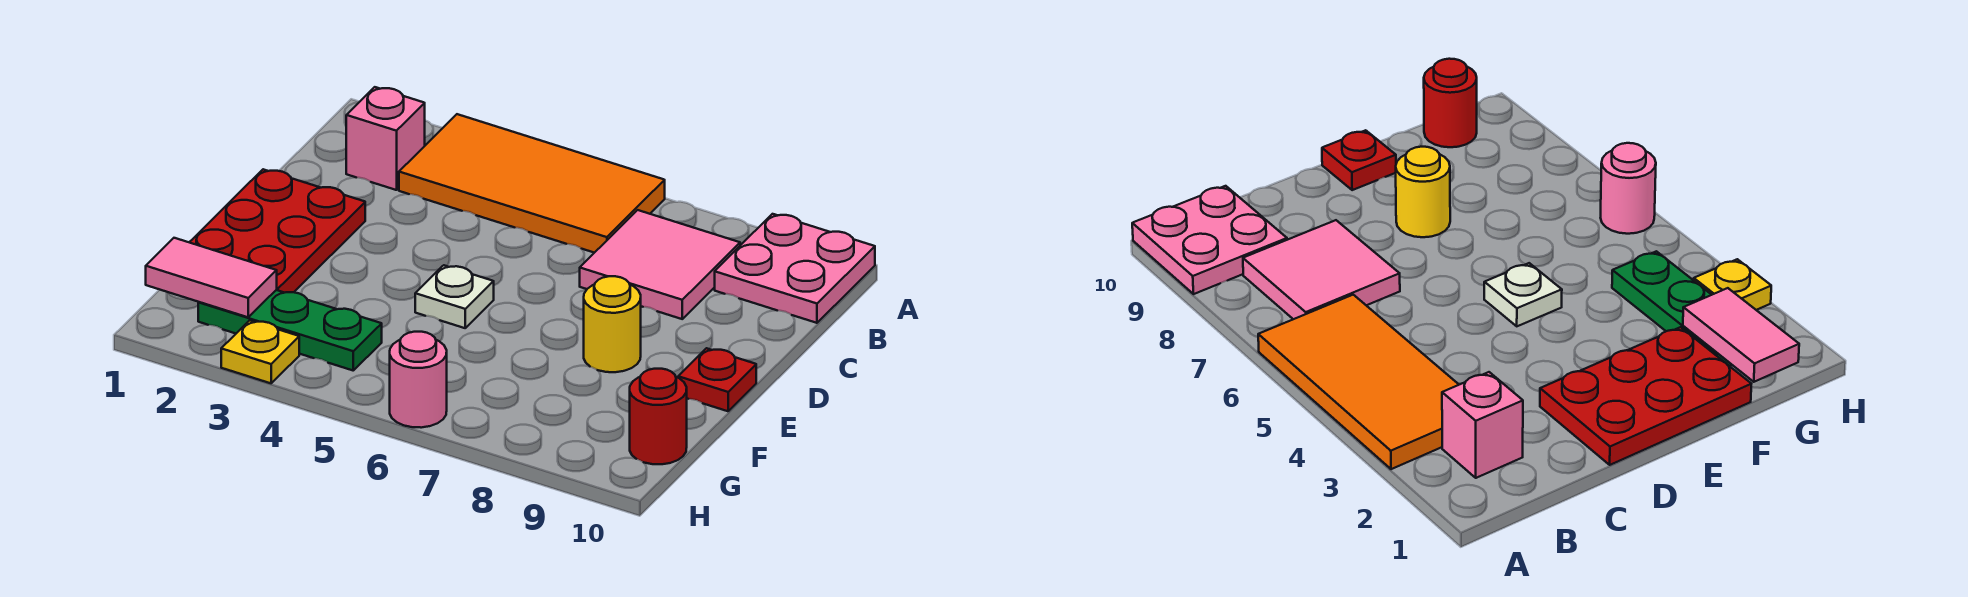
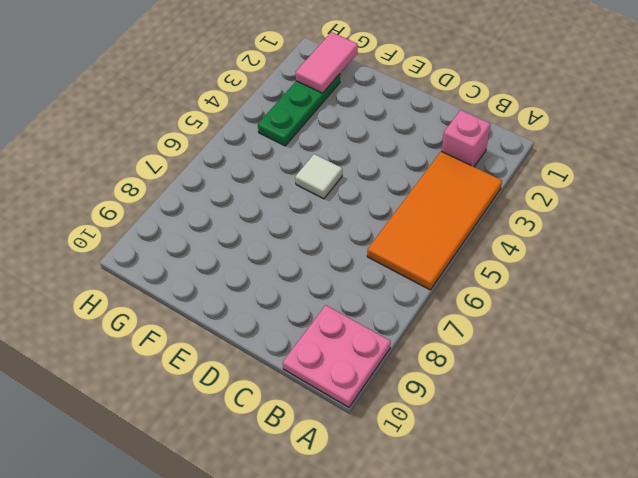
white tile E5 level 1 -> white plate E5 level 1
none -> pink tile B7:C8 level 1
none -> red plate D1:F2 level 1
none -> yellow round brick E8 level 1

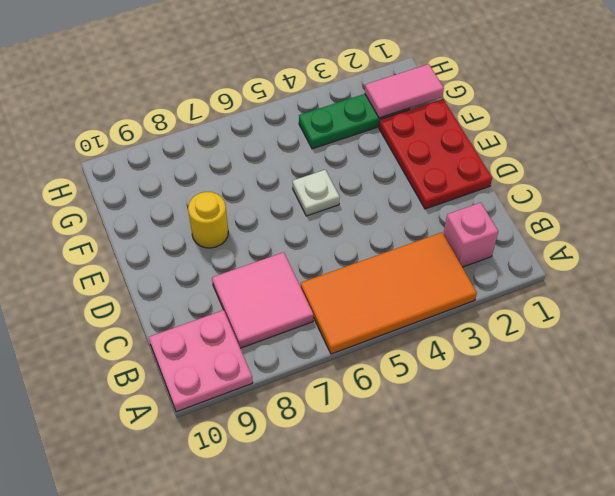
none -> red plate E10 level 1
none -> red round brick G10 level 1
none -> yellow plate H3 level 1

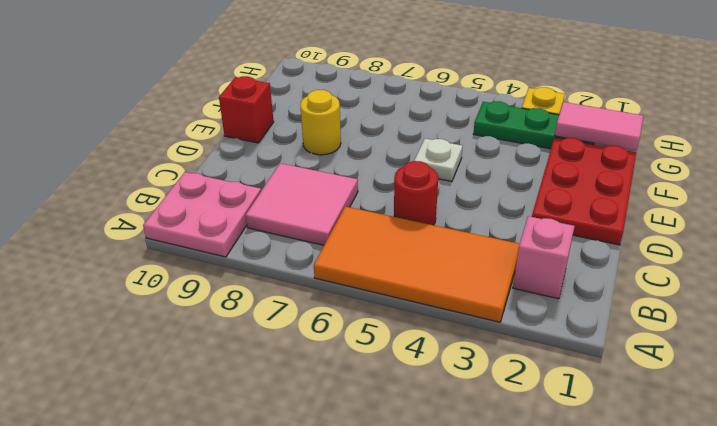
red round brick C5 level 1 -> red round brick G10 level 1
red brick E10 level 1 -> red plate E10 level 1
none -> pink round brick H6 level 1

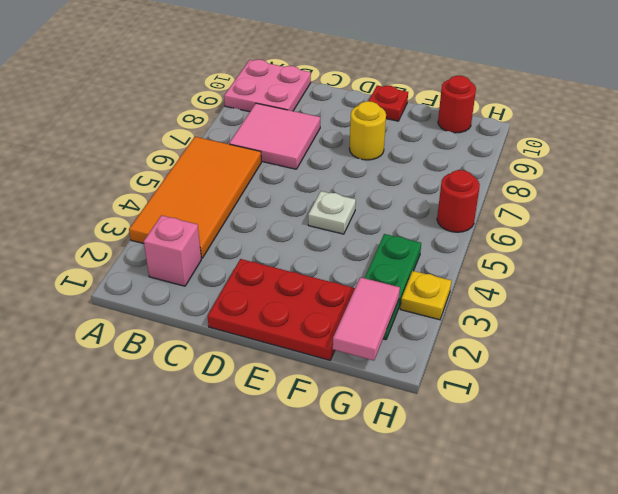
red round brick H6 level 1 -> pink round brick H6 level 1

